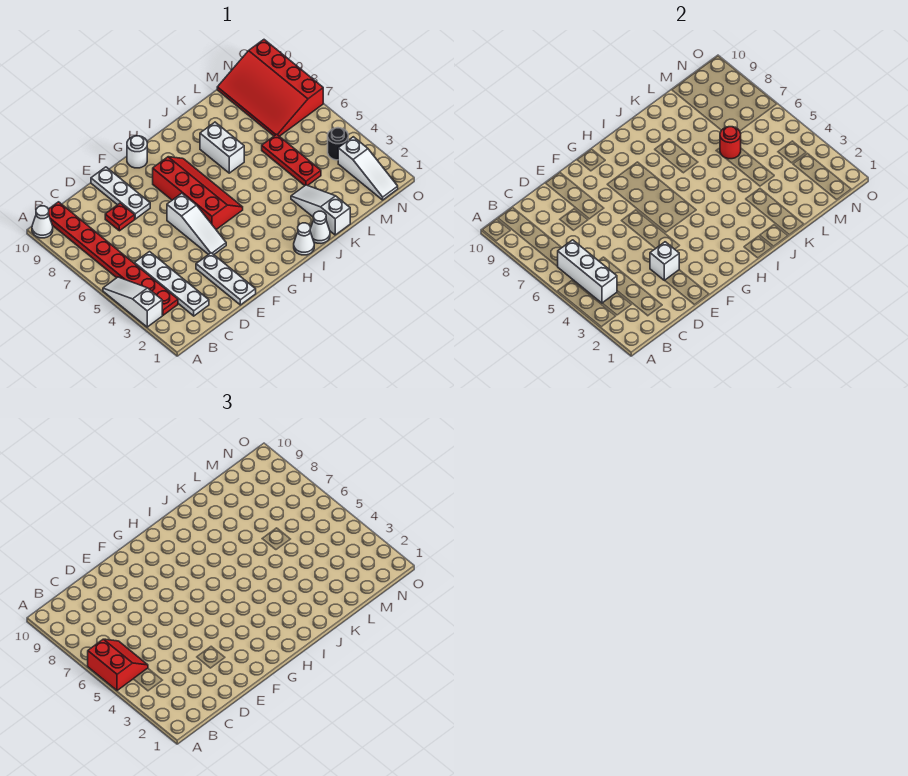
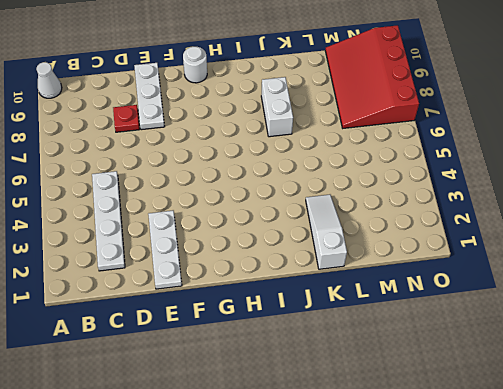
none -> white slope A3:A5 level 1 top 3
none -> red plate B3:B10 level 1
none -> white slope F4:F6 level 1 top 6

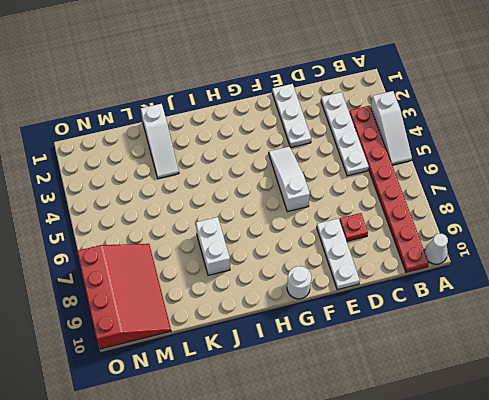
none -> red slope G5:H8 level 1 top G
none -> white cone I1 level 1
none -> white cone J1 level 1

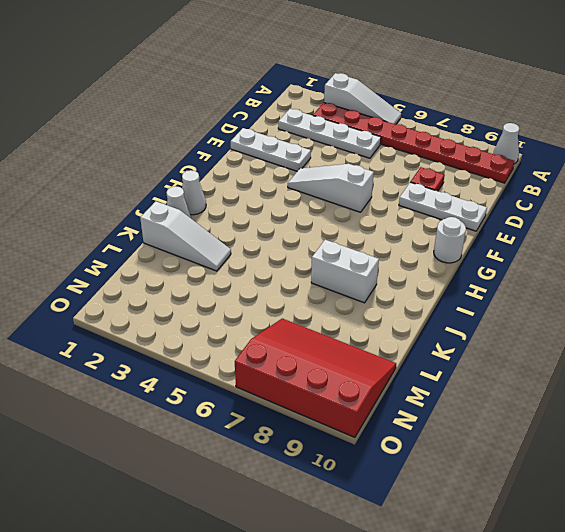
none -> red slope G5:H8 level 1 top G
none -> red plate L4:L6 level 1
none -> white slope N1:N3 level 1 top 3

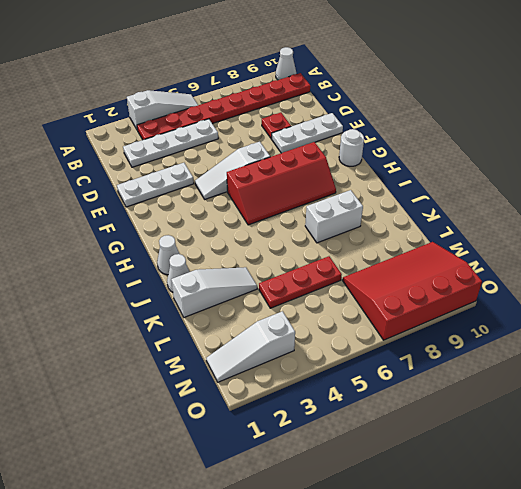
none -> black round brick N4 level 1
none -> white brick B4:B6 level 2
none -> white brick E3 level 2

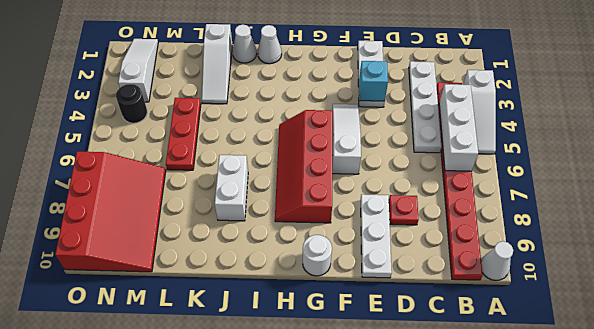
cyan brick E3 level 2 -> white brick E3 level 2
none -> red round brick L6 level 2
none -> red slope A5:B6 level 3 top A

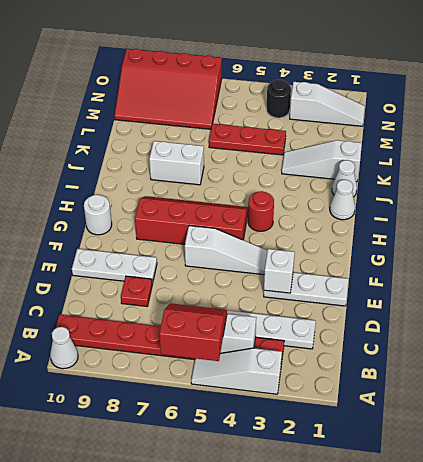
red round brick H4 level 1 -> red round brick L6 level 2

